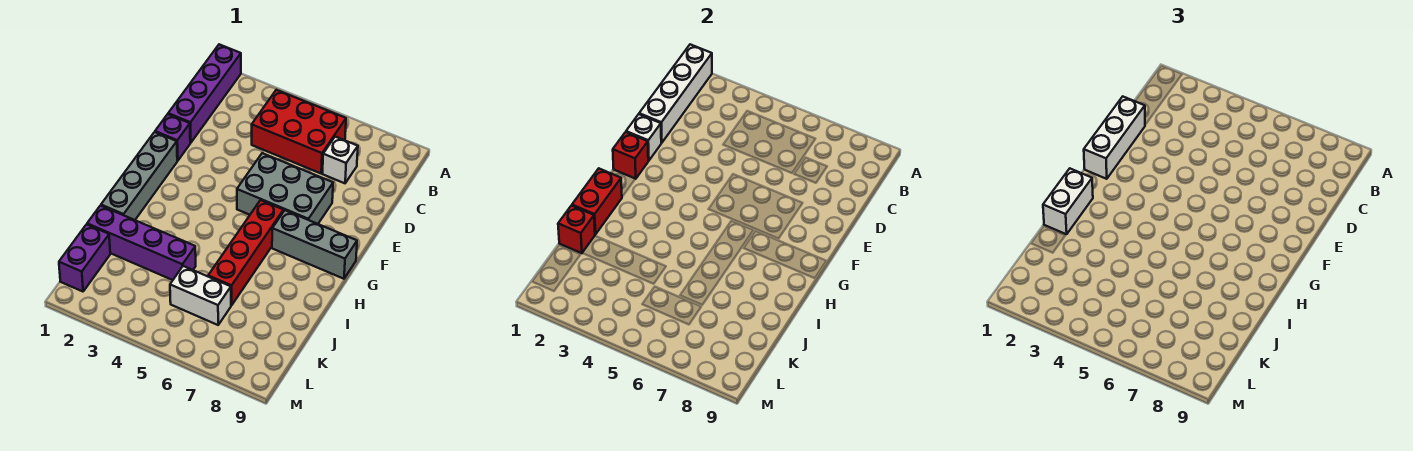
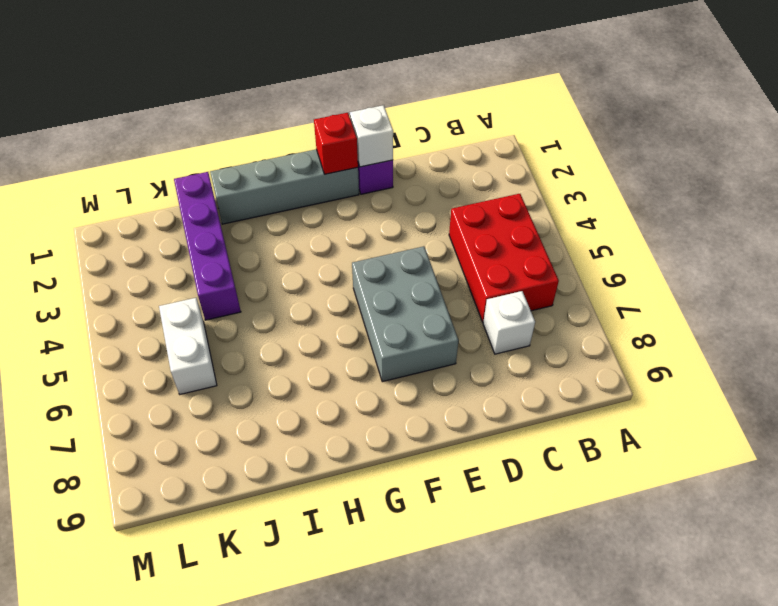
none -> purple brick A1:D1 level 1
none -> red brick G6:J6 level 1
none -> grey brick G7:G9 level 1

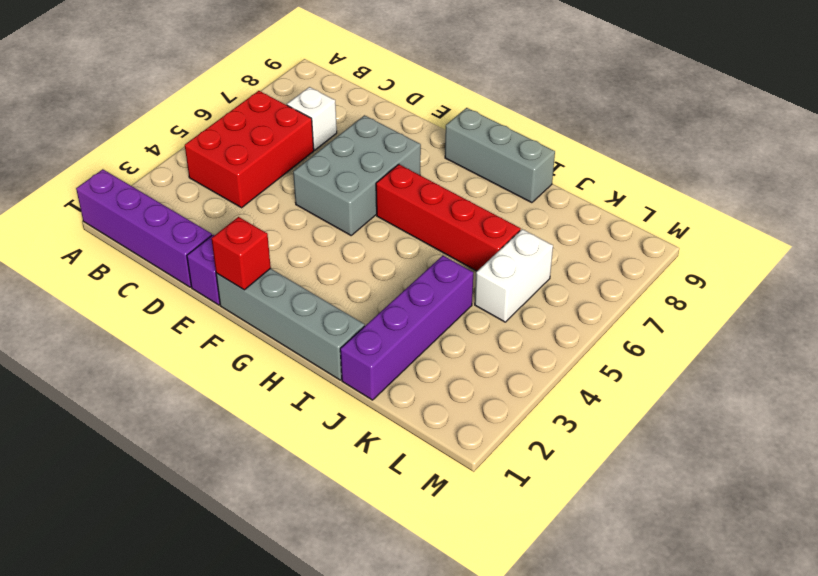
grey brick G9:I9 level 1 -> grey brick G7:G9 level 1
none -> purple brick K1:L1 level 1
none -> white brick A1:D1 level 2
none -> white brick E1 level 2

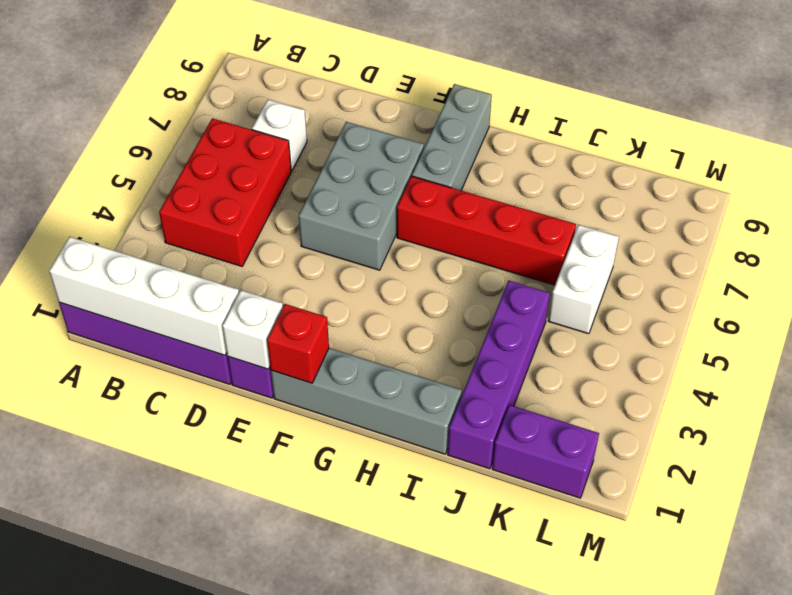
none -> red brick H1:I1 level 2
none -> red brick J1 level 2
none -> white brick D1:F1 level 3

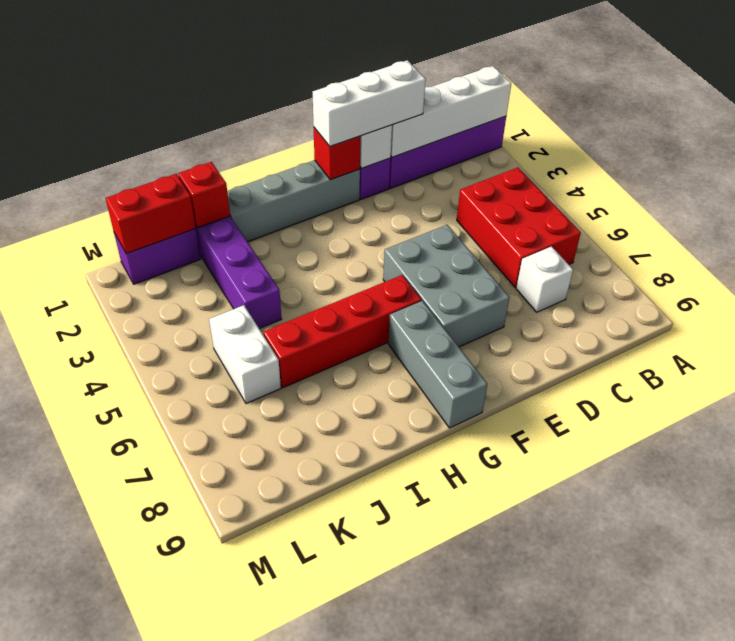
red brick K1:L1 level 2 -> red brick H1:I1 level 2
none -> white brick H1:I1 level 3

